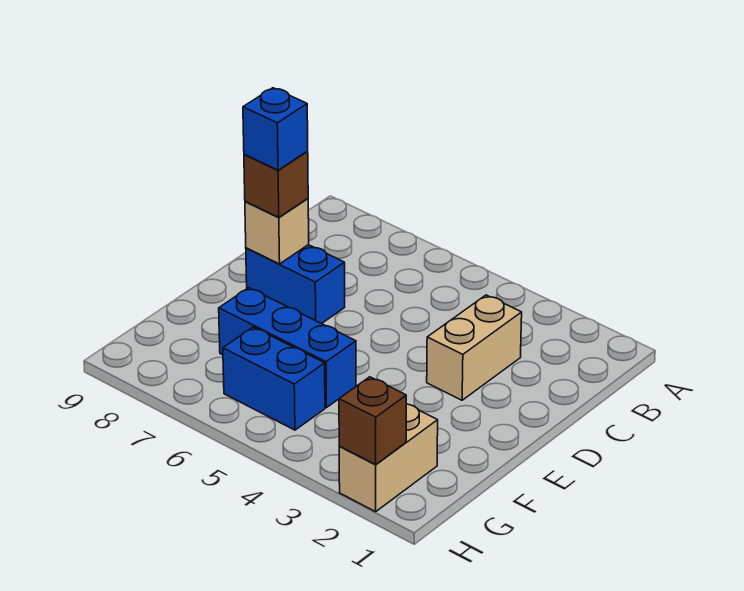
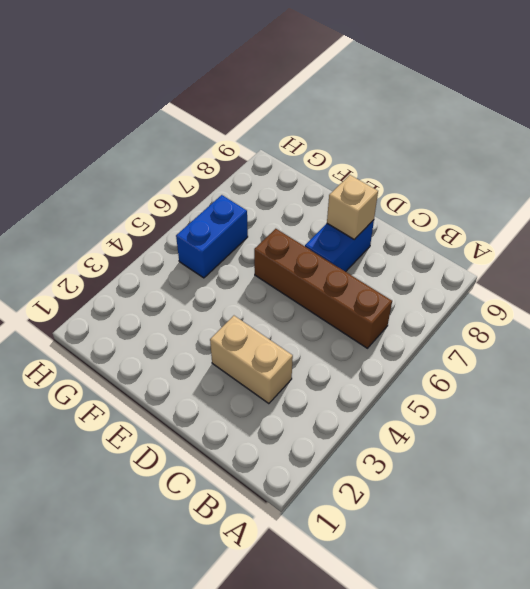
brown brick B6:E6 level 1 -> none
none -> blue brick F5:F7 level 1
none -> tan brick G2:H2 level 1

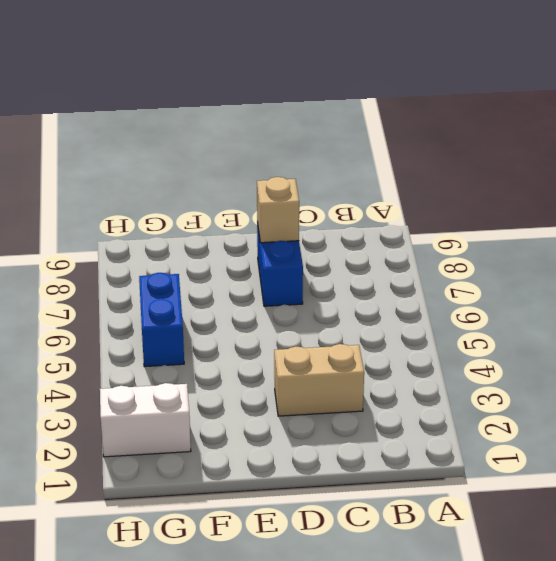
white brick G2:H2 level 1 -> tan brick G2:H2 level 1
none -> blue brick F5:F7 level 1
none -> brown brick H2 level 2

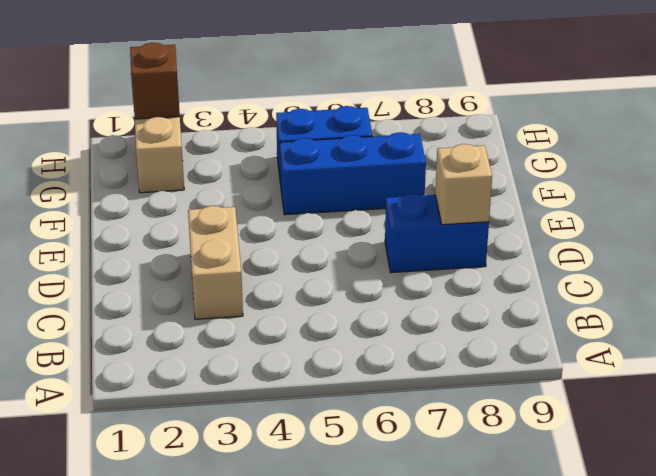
none -> brown brick D8 level 3
none -> blue brick D8 level 4

